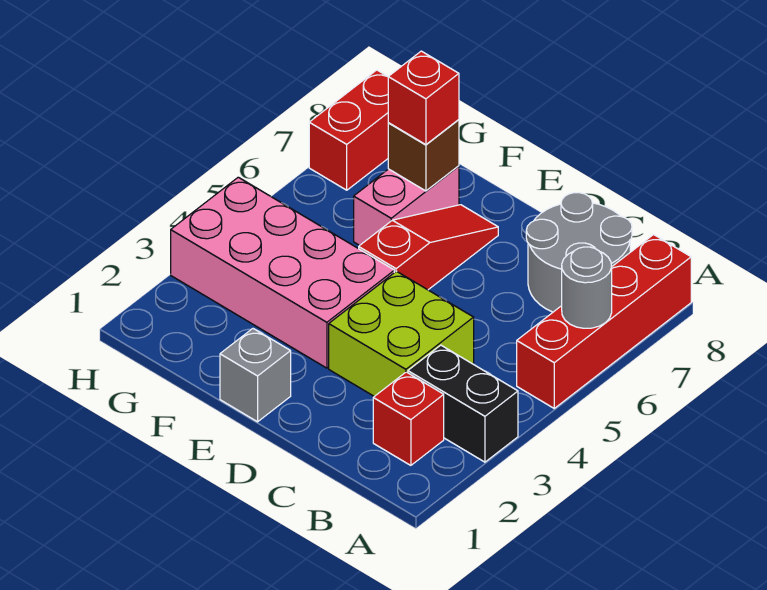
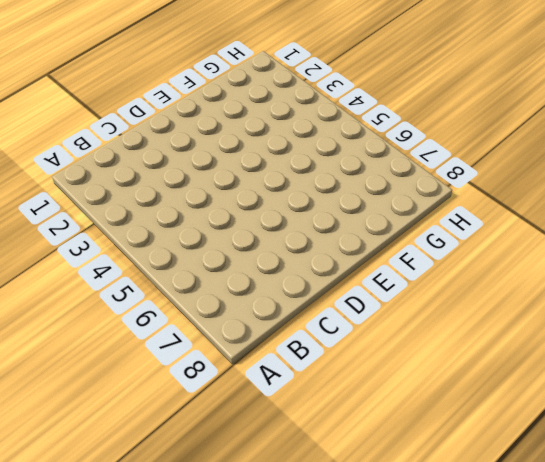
none -> black brick A3:B3 level 1
none -> red brick A5:A8 level 1
none -> red brick B2 level 1

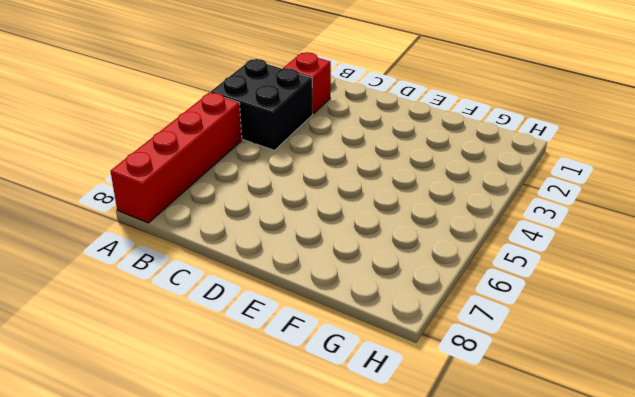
black brick A3:B4 level 1 -> black brick A3:B3 level 1
none -> grey round brick B7:C8 level 1
none -> lime brick C3:D4 level 1
none -> grey brick E1 level 1

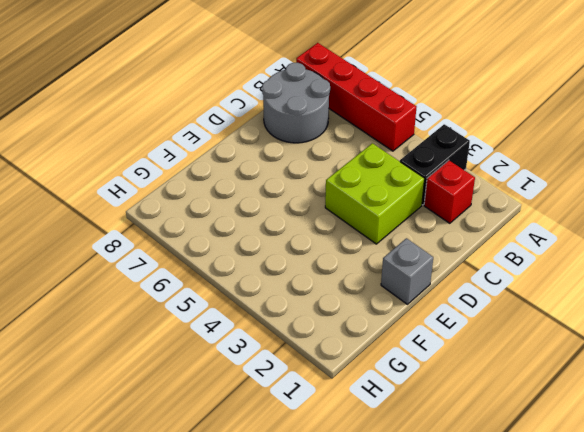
none -> pink brick E3:H4 level 1
none -> red slope E5:E7 level 1 top 5
none -> pink brick F6:F7 level 1

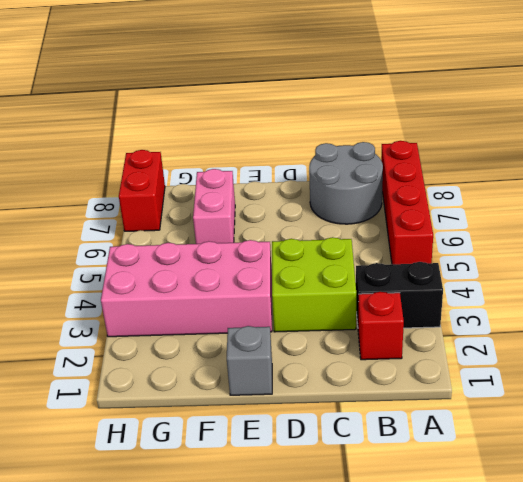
none -> red slope E5:E7 level 1 top 5
none -> grey round brick A6 level 2
none -> brown brick F7 level 2

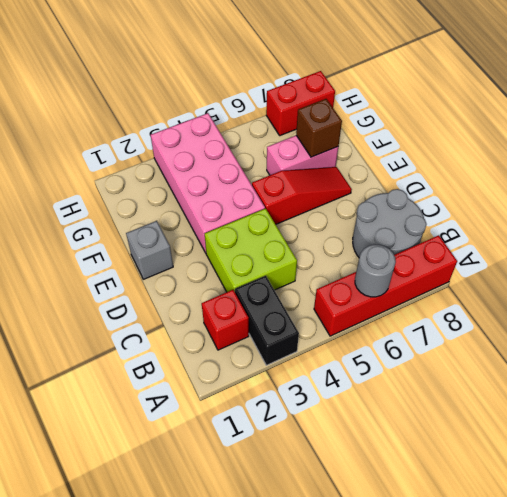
none -> red brick F7 level 3

